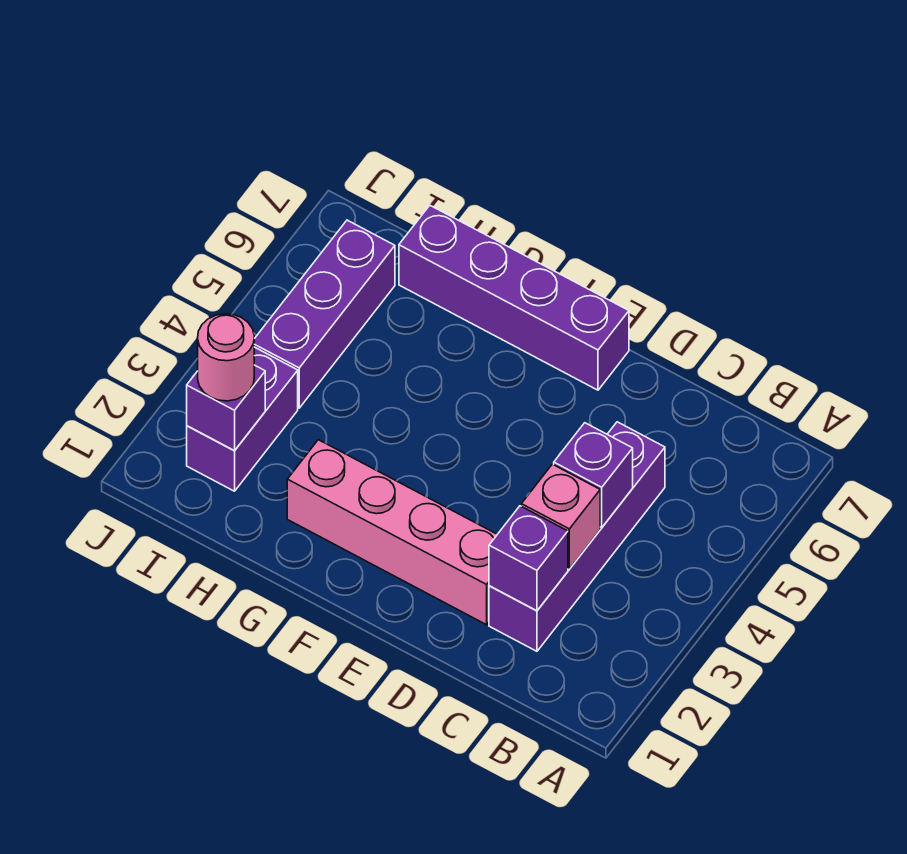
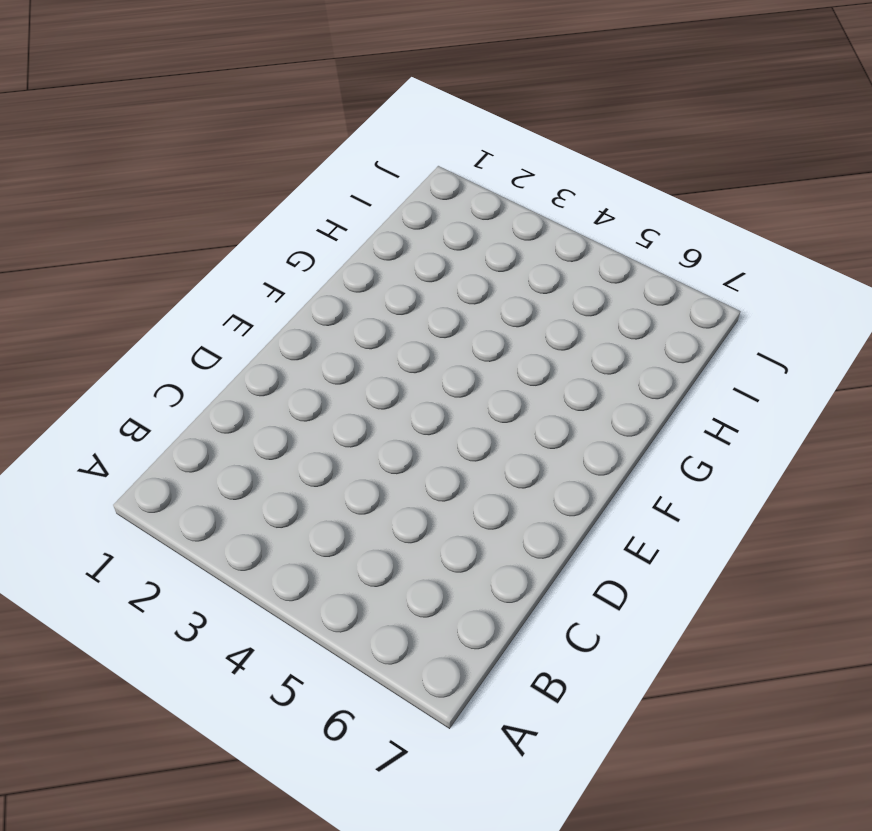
none -> purple brick C2:C5 level 1
none -> pink brick D2:G2 level 1

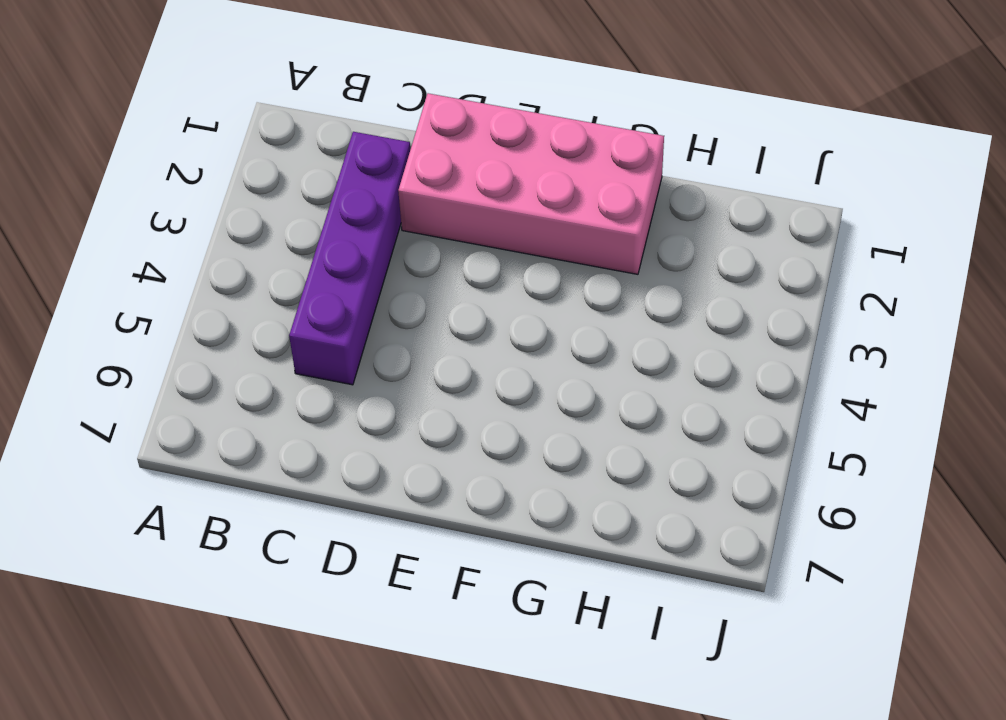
pink brick D1:G2 level 1 -> pink brick D2:G2 level 1
none -> purple brick E7:H7 level 1
none -> purple brick I2:I3 level 1

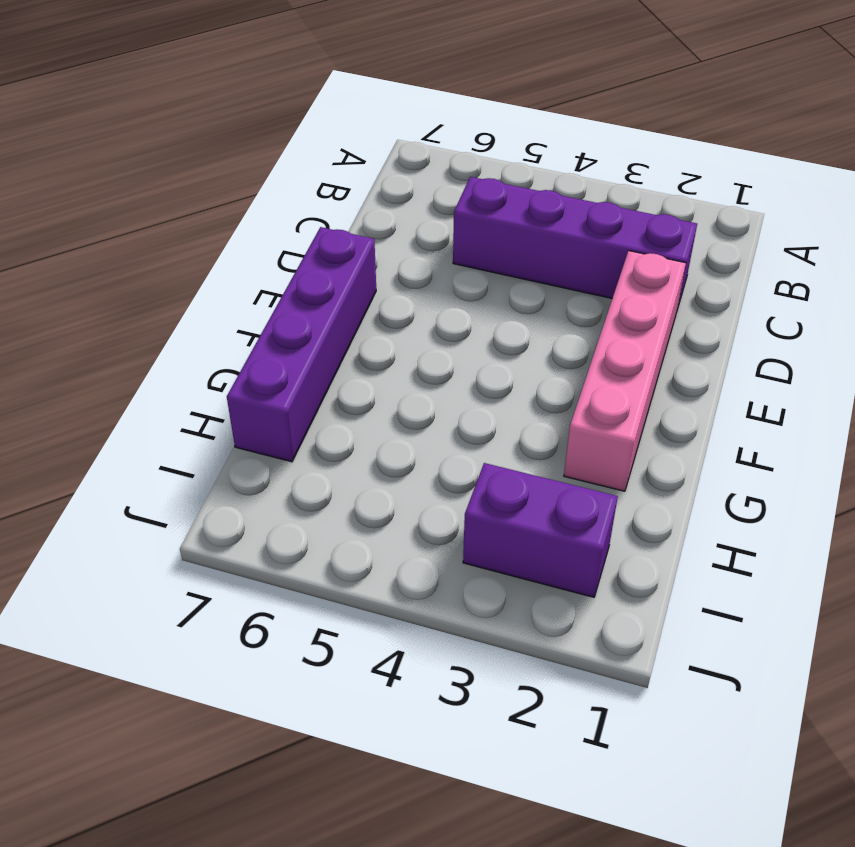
none -> purple brick I4:I6 level 1
none -> purple brick C2 level 2

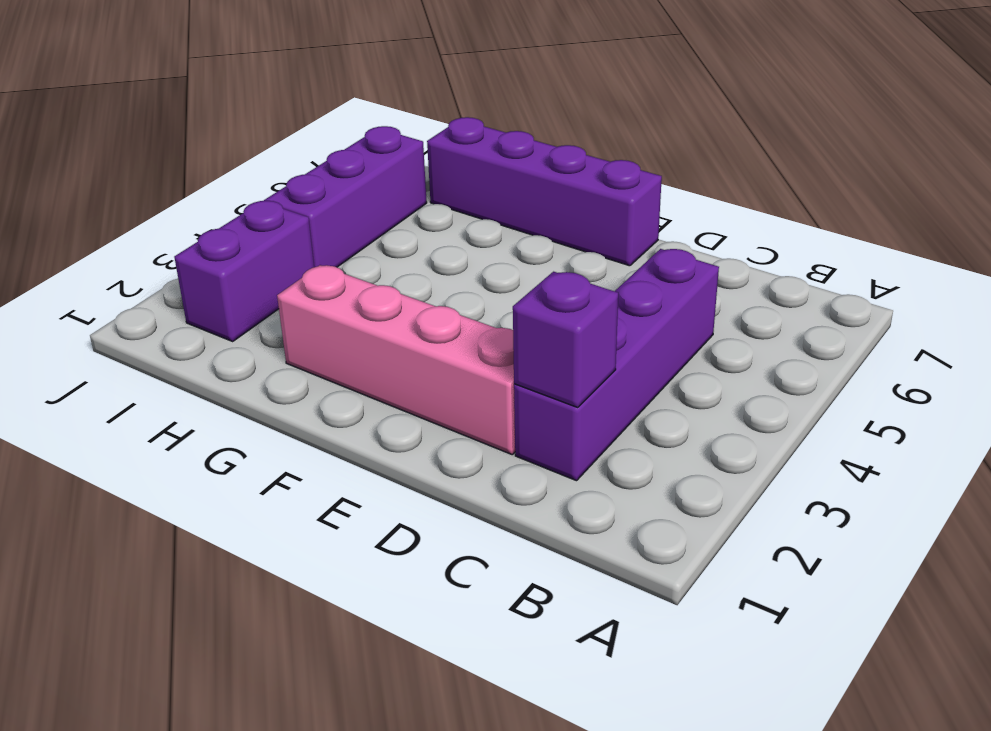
none -> pink brick C3 level 2
none -> purple brick C4 level 2

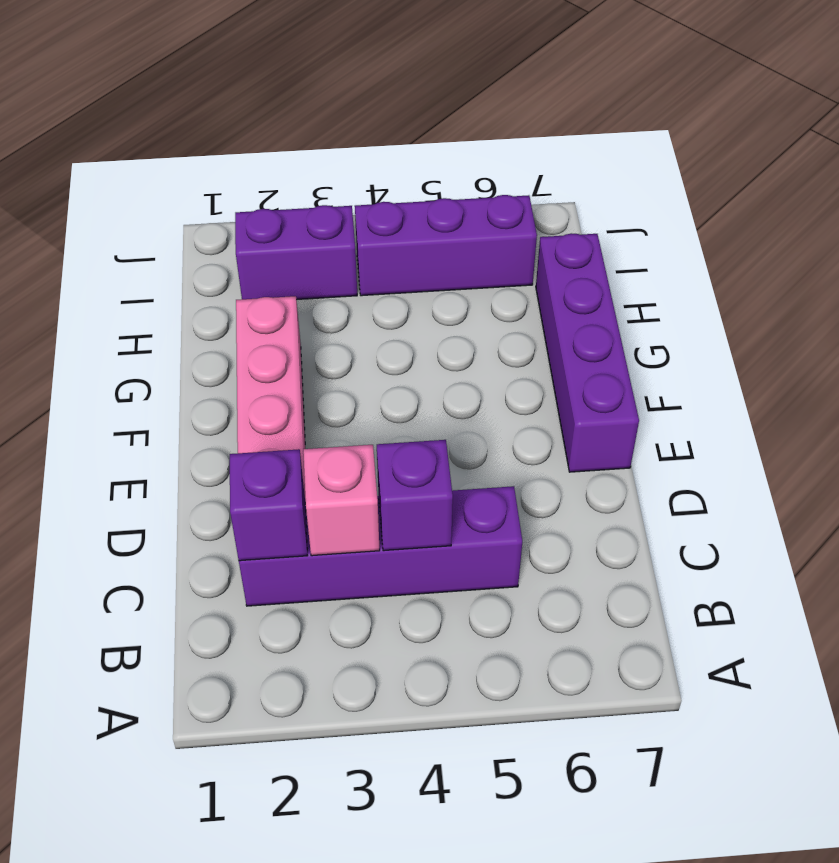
none -> purple brick I2 level 2
none -> pink round brick I2 level 3

